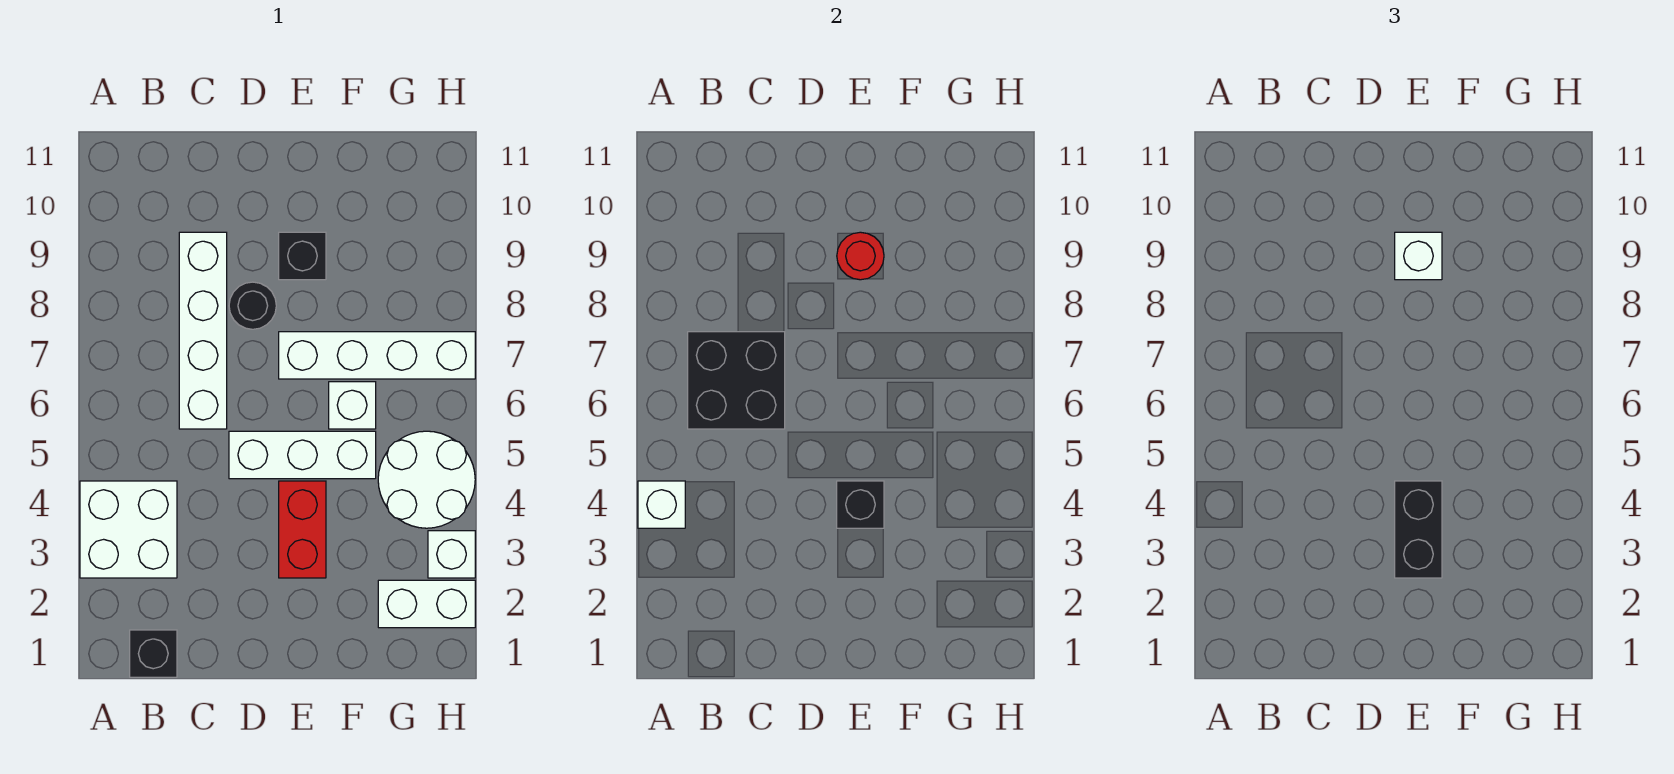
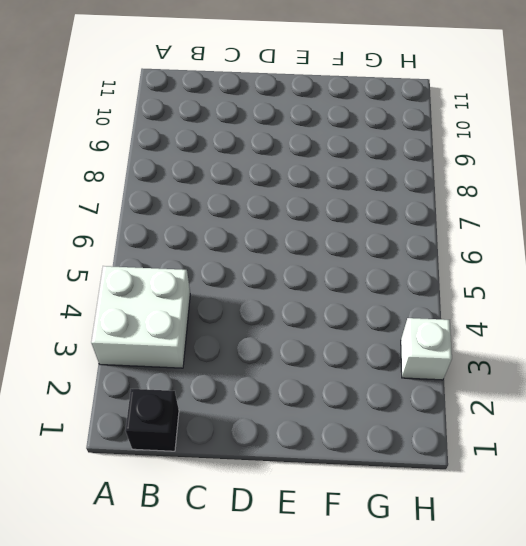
none -> white brick C6:C9 level 1
none -> white brick D5:F5 level 1
none -> black round brick D8 level 1

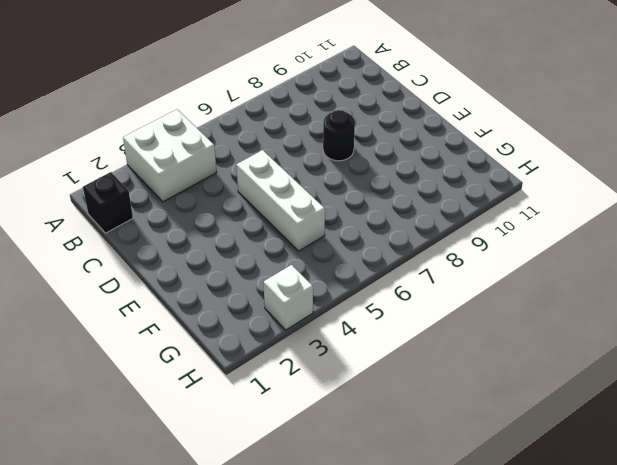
none -> white brick C6:C9 level 1
none -> red brick E3:E4 level 1
none -> white brick E7:H7 level 1

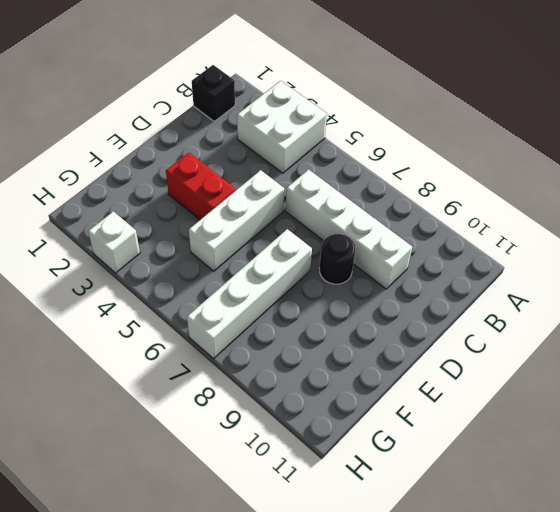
none -> black brick E9 level 1
none -> white brick F6 level 1
none -> white brick G2:H2 level 1

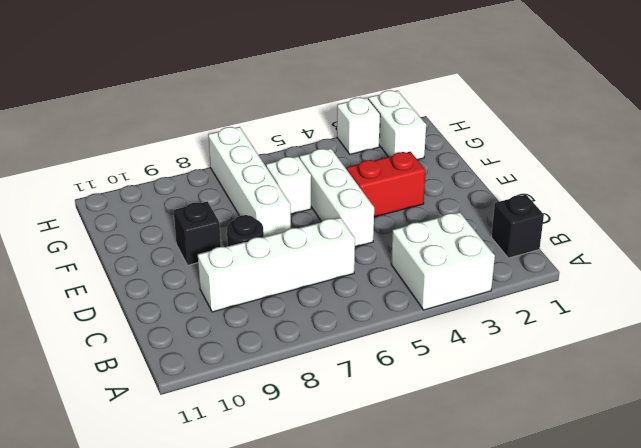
none -> white round brick G4:H5 level 1
none -> white brick A4 level 2
none -> black brick B6:C7 level 2

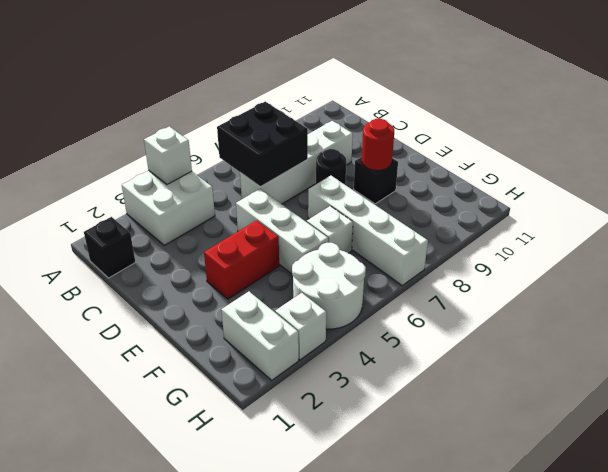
none -> black brick E4 level 2
none -> black brick E3:E4 level 3
none -> white brick E9 level 3

